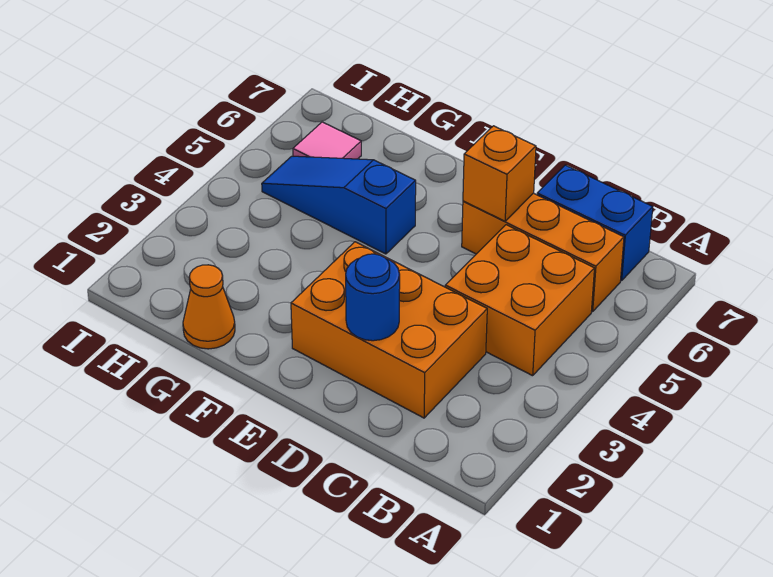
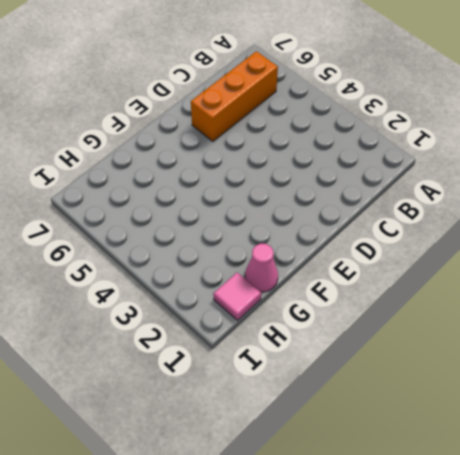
pink cone G1 level 1 -> orange cone G1 level 1
pink tile H1 level 1 -> pink tile H6 level 1
none -> orange brick B4:C5 level 1
none -> blue brick B7:C7 level 1

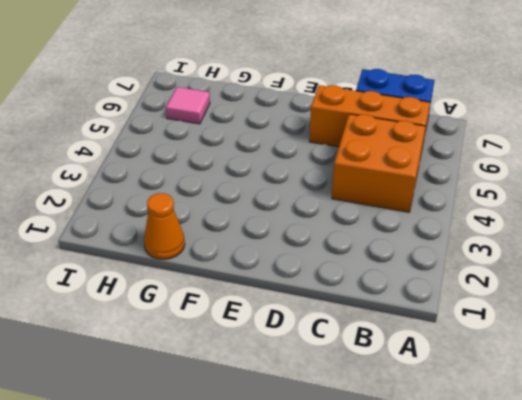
none -> orange brick C2:E3 level 1
none -> blue slope F5:H5 level 1 top F

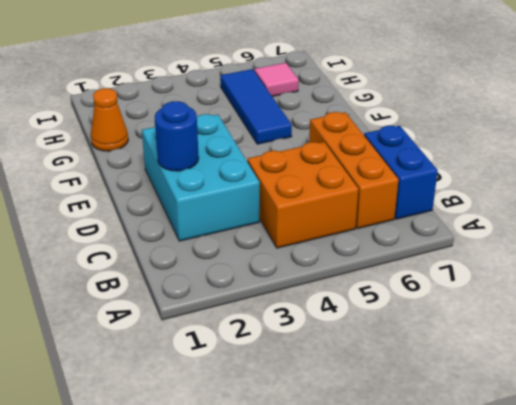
cyan brick C2:E3 level 1 -> orange brick C2:E3 level 1
blue tile F5:H5 level 1 -> blue slope F5:H5 level 1 top F
none -> orange brick D6 level 2

